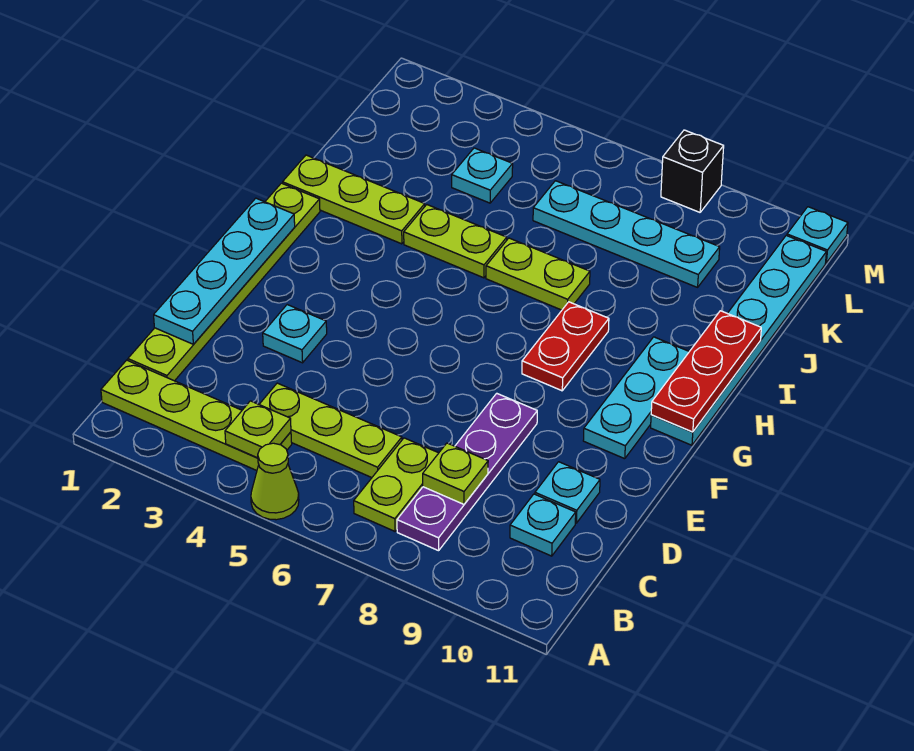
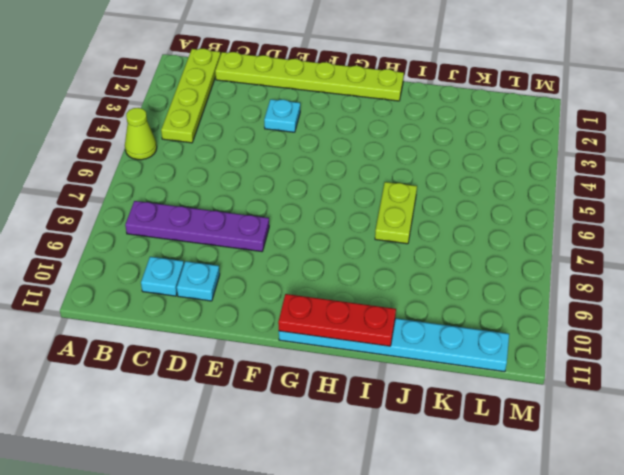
none -> lime plate B7:C7 level 1
none -> lime plate C4:C6 level 1
none -> cyan plate F10:H10 level 1

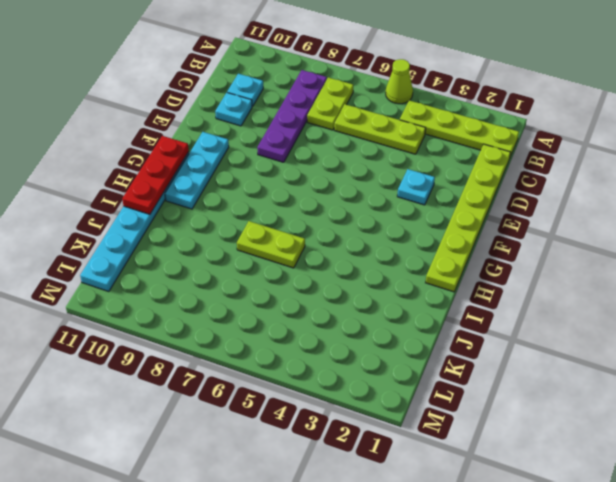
none -> red plate G8:H8 level 1
none -> lime plate I1:I3 level 1
none -> lime plate I4:I5 level 1

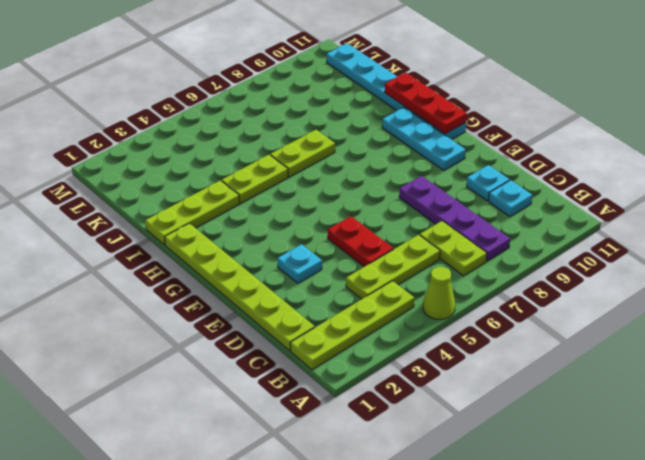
red plate D5:E5 level 1 -> red plate G8:H8 level 1
none -> cyan plate K4 level 1
none -> cyan plate K6:K9 level 1
none -> black brick M8 level 1

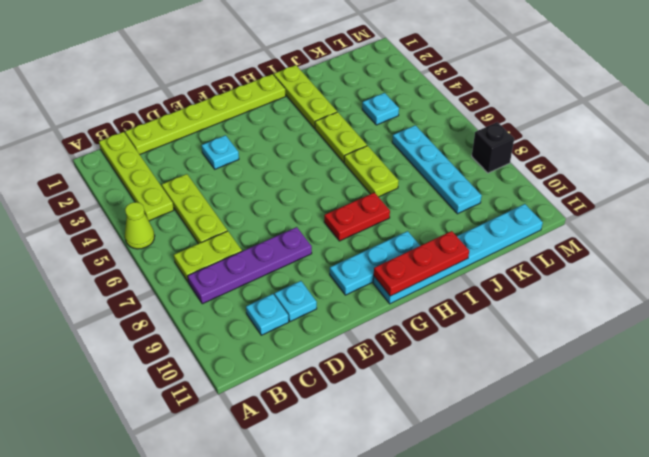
none -> cyan plate M11 level 1
none -> lime plate B4 level 2
none -> lime plate C8 level 2

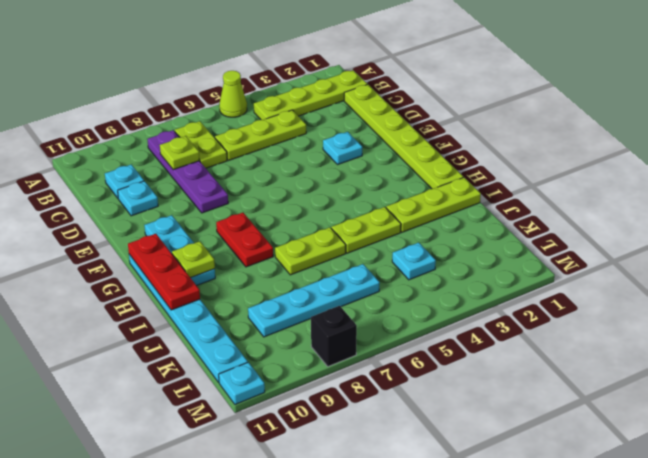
lime plate H10 level 2 -> lime plate B4 level 2
none -> cyan plate D1:G1 level 2

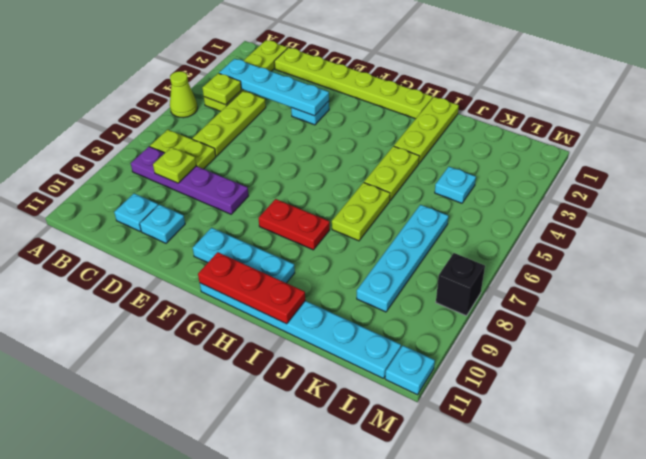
cyan plate B3:E3 level 2 -> cyan plate D1:G1 level 2

